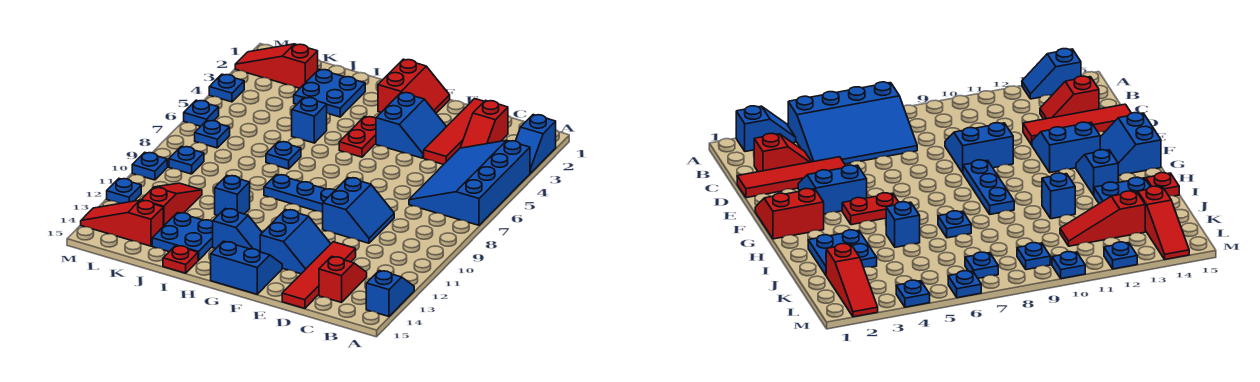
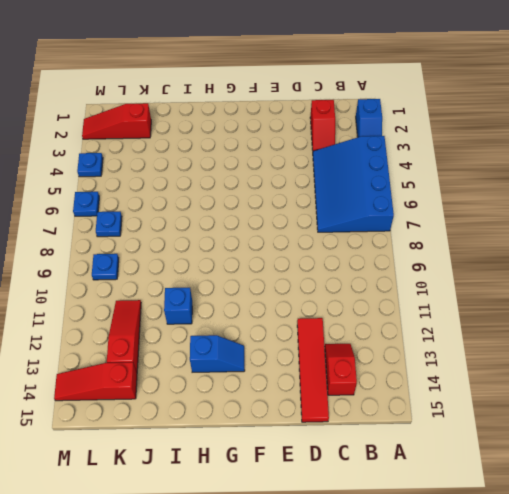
none -> blue slope A13:A14 level 1 top 14
none -> red tile D1:D4 level 1
none -> blue slope D9:E10 level 1 top E
none -> blue slope E3:F4 level 1 top F

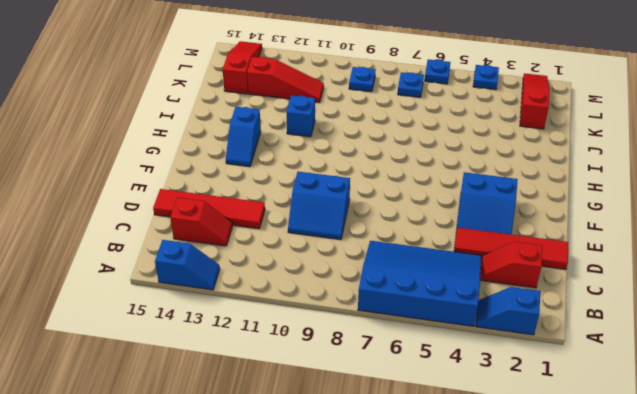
none -> blue slope E12:F13 level 1 top F
none -> red slope F1:G2 level 1 top G
none -> blue plate F9:H9 level 1
none -> blue slope F14:G15 level 1 top 15

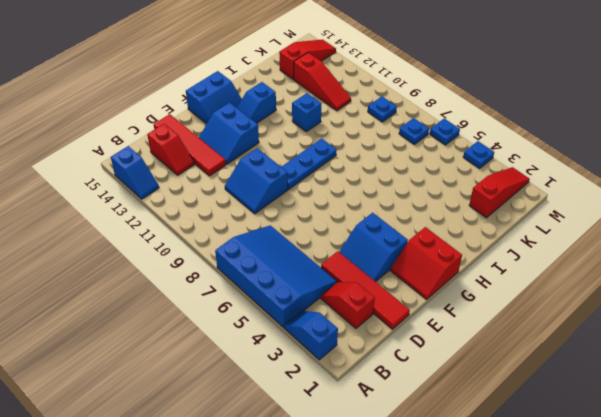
none -> red plate G4:G5 level 1
none -> blue plate I2:J3 level 1
none -> blue brick I5 level 1
none -> blue plate I7 level 1

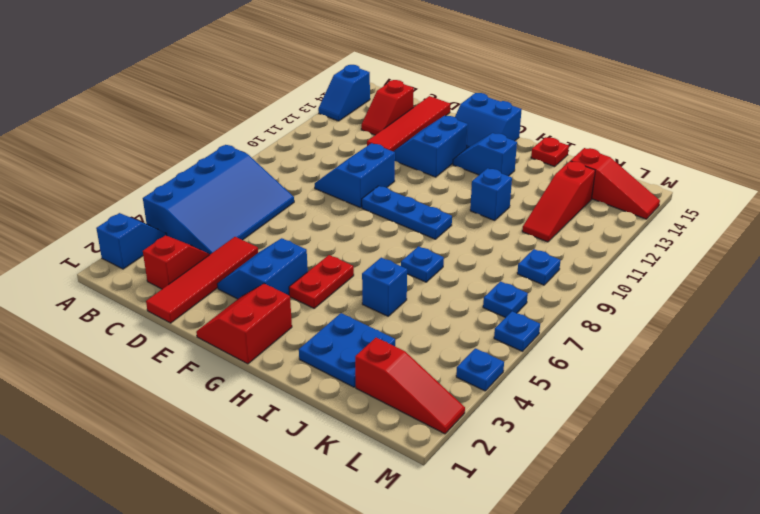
none -> blue plate I13:J14 level 1
none -> blue plate M10 level 1
none -> blue plate M12 level 1

